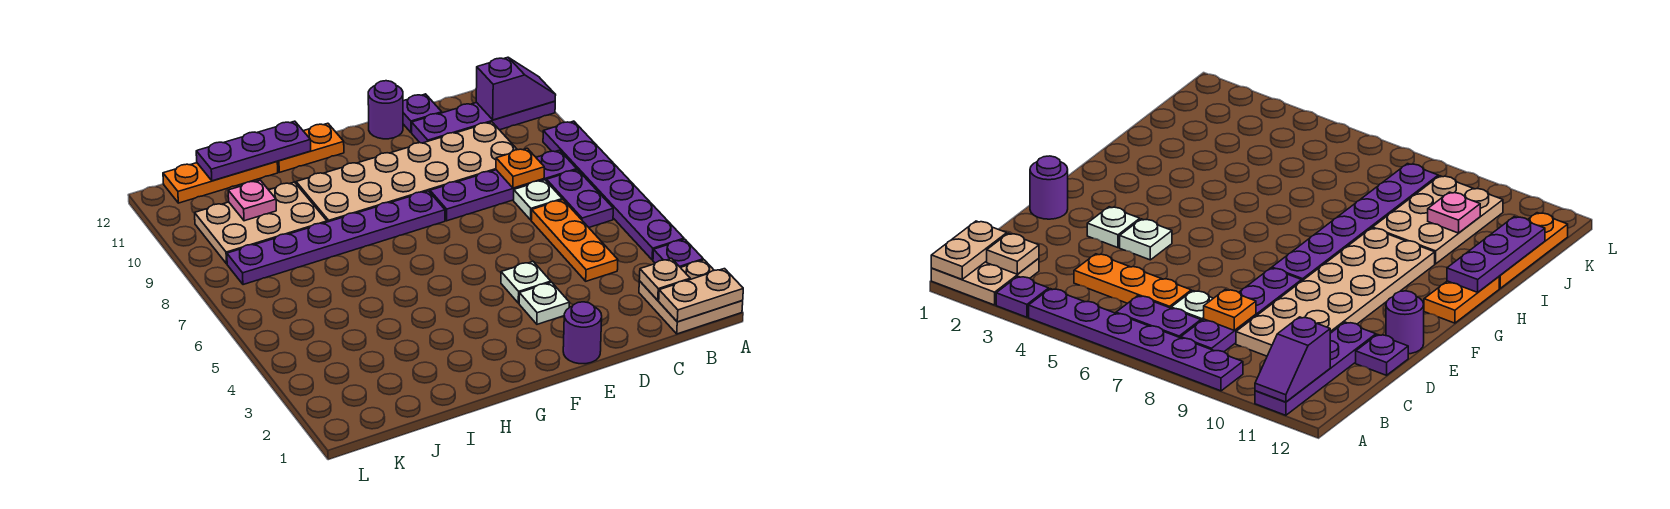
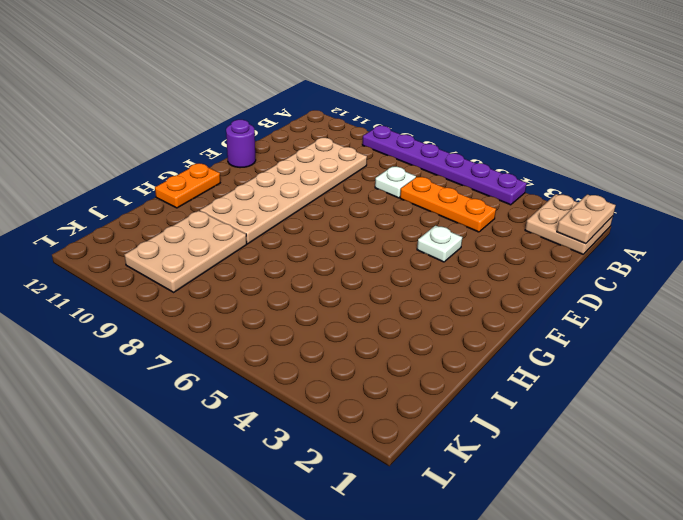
none -> purple plate A3 level 1
none -> purple plate A11:D11 level 1
none -> purple plate B6:B7 level 1

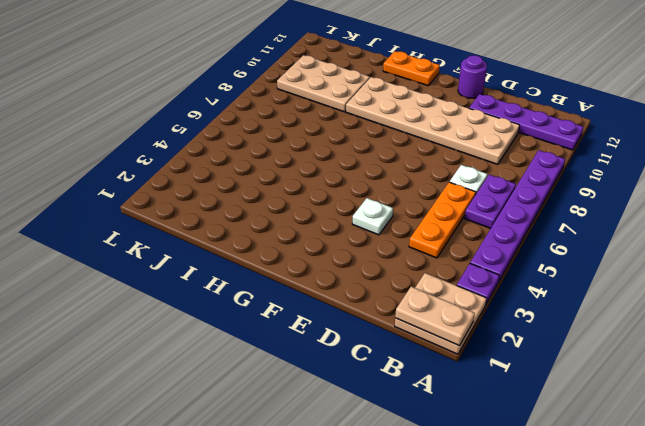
none -> purple plate B8:E8 level 1
none -> purple plate D12 level 1
none -> purple round brick E1 level 1

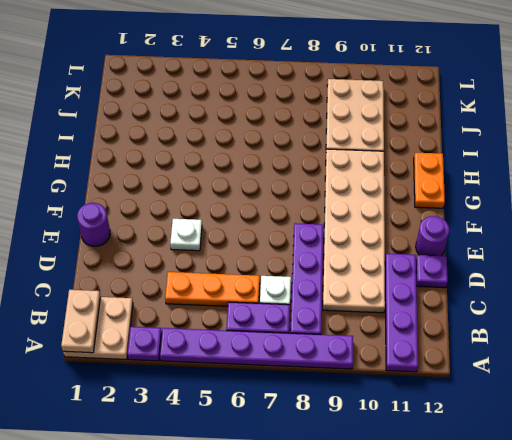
none -> white plate E3 level 1
none -> purple plate F8:K8 level 1
none -> orange plate I12:K12 level 1

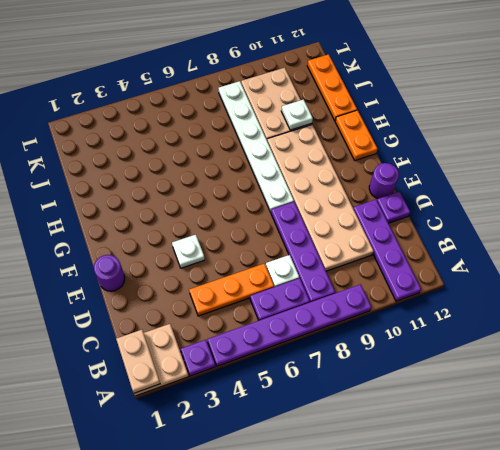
white plate F8:K8 level 1 -> purple plate F8:K8 level 1
white plate I10 level 2 -> white plate E3 level 1
none -> purple slope A11:B11 level 2 top B
none -> tan plate B2 level 2
none -> orange plate C8 level 2

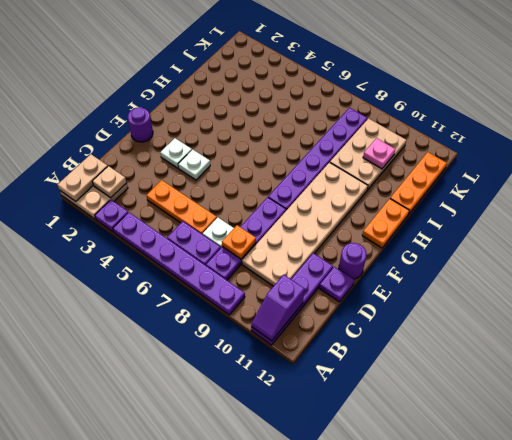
none -> purple plate H12:J12 level 2

